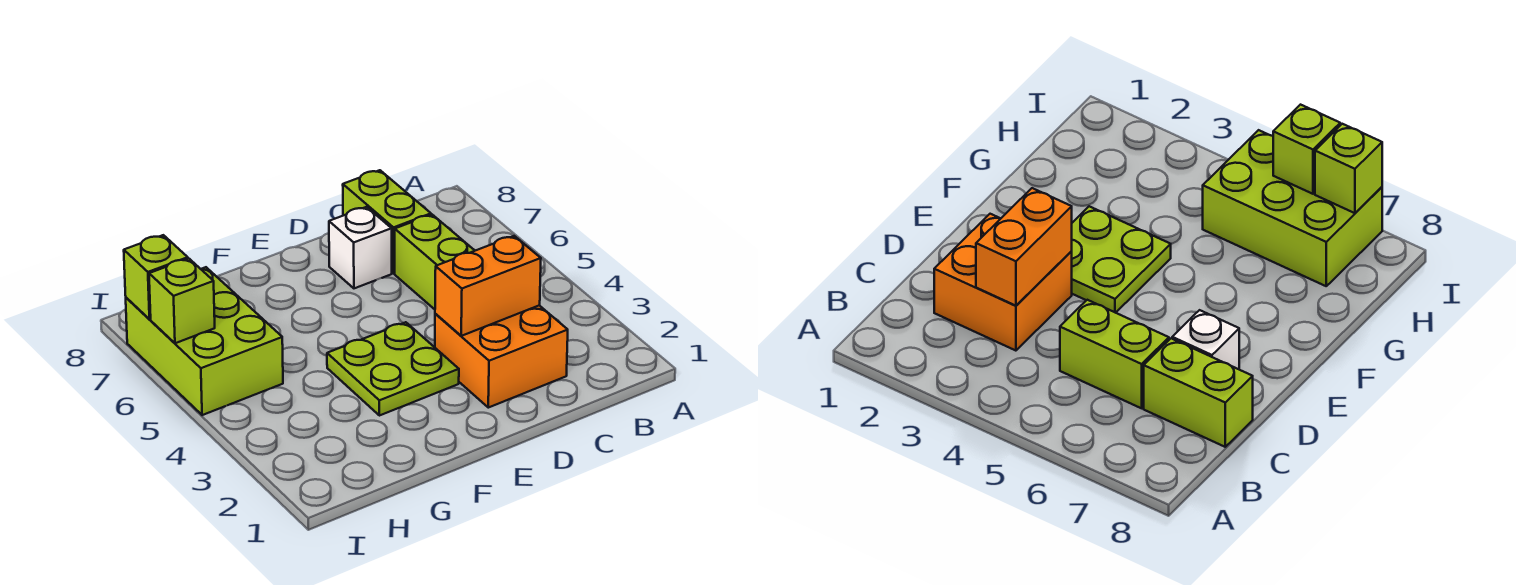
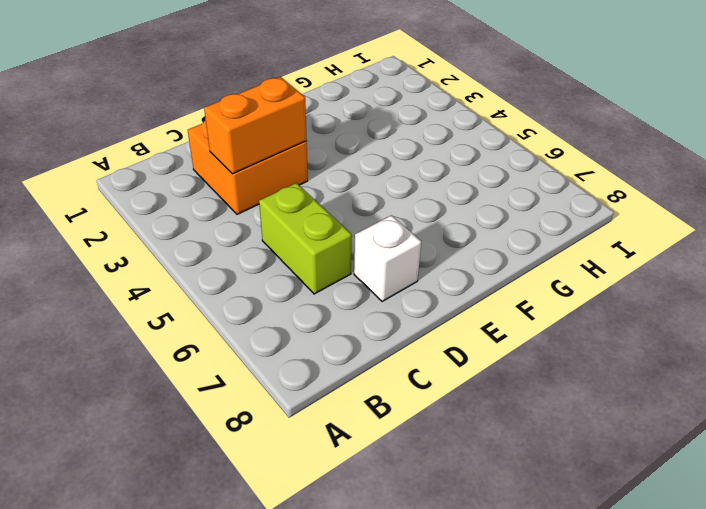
none -> lime brick C7:C8 level 1
none -> lime plate E3:F4 level 1

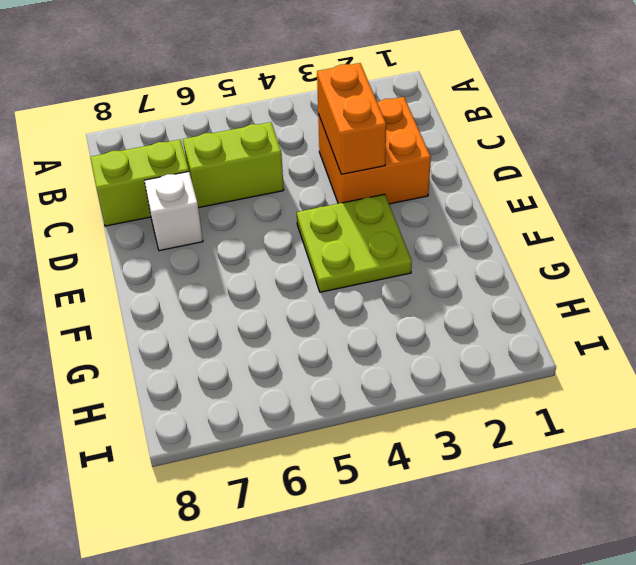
none -> lime brick H5:I7 level 1
none -> lime brick I6 level 2

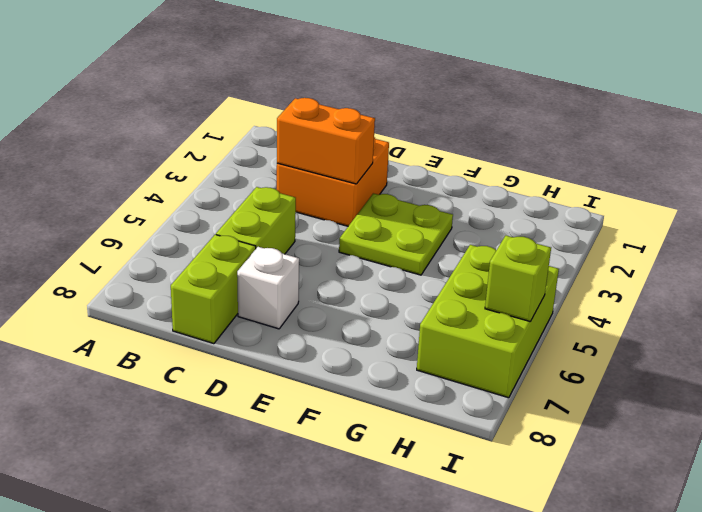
none -> lime brick I7 level 2

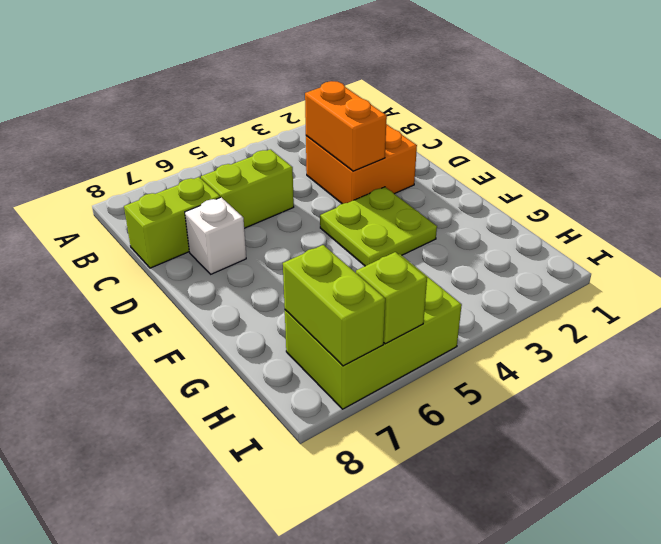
lime brick H7:I7 level 2 -> lime brick I7 level 2

